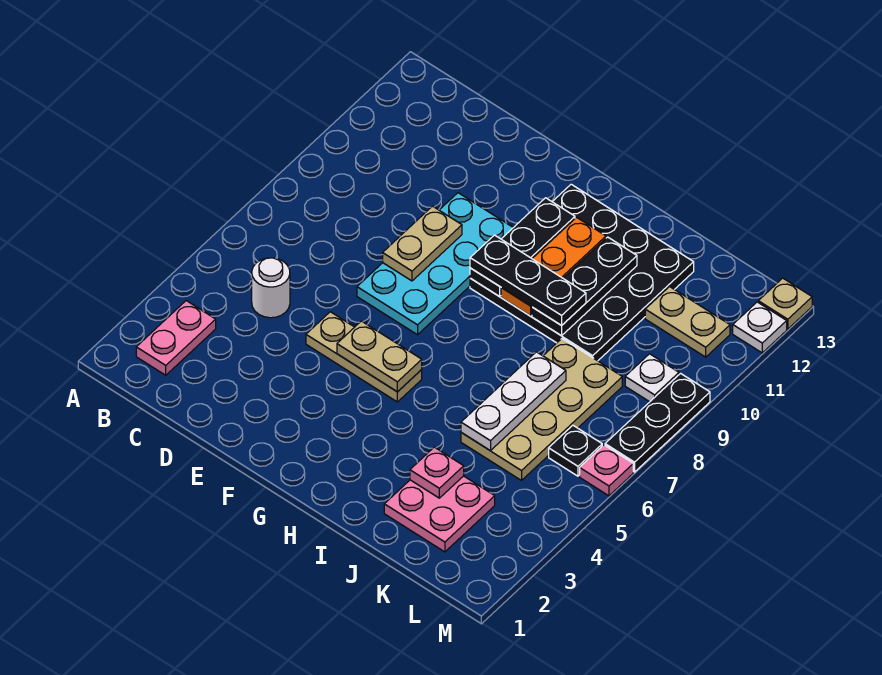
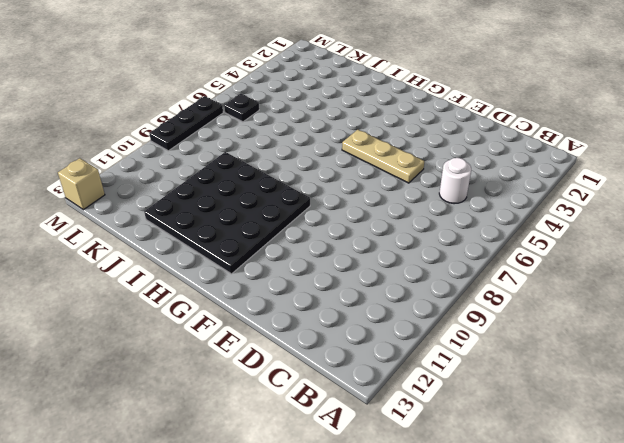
tan brick M13 level 1 -> tan plate M13 level 1
none -> pink plate B2:B3 level 1
none -> cyan plate E7:F10 level 1
none -> pink plate J2:K3 level 1

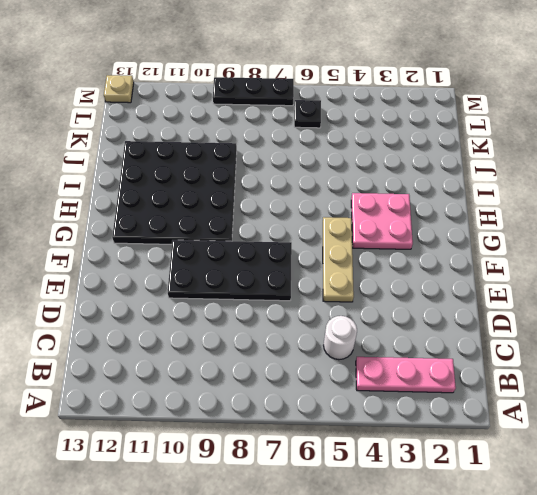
pink plate B2:B4 level 1 -> pink plate B2:B3 level 1
black plate E7:F10 level 1 -> cyan plate E7:F10 level 1
pink plate G3:H4 level 1 -> pink plate J2:K3 level 1
none -> tan plate J5:K8 level 1
none -> tan plate K11:L11 level 1
none -> white plate L9 level 1

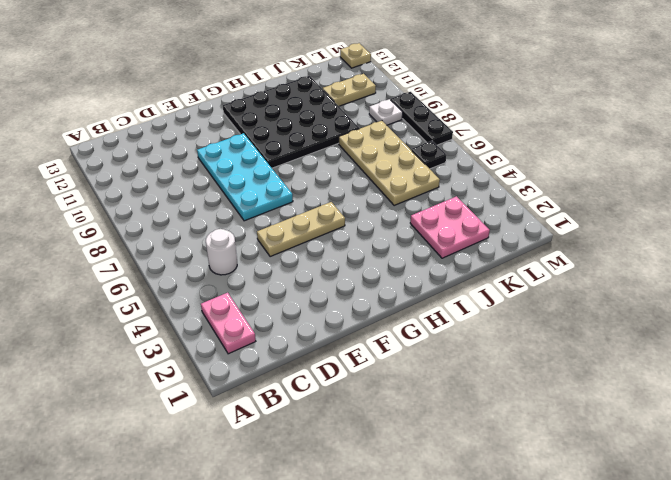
none -> pink plate M6 level 1
none -> white plate M12 level 1
none -> tan plate E8:E9 level 2

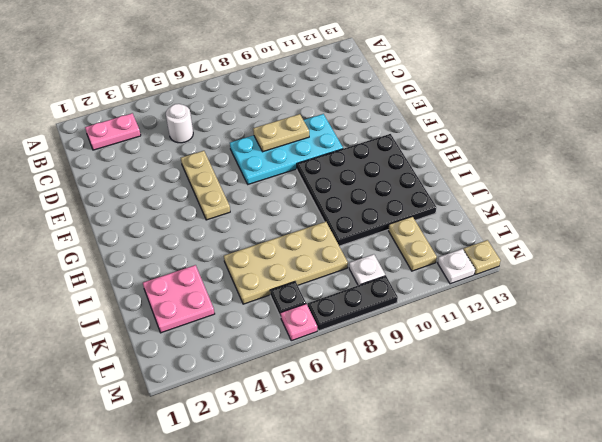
none -> tan plate F5:G5 level 2
none -> black plate G9:G11 level 2
none -> orange plate H9:H11 level 2

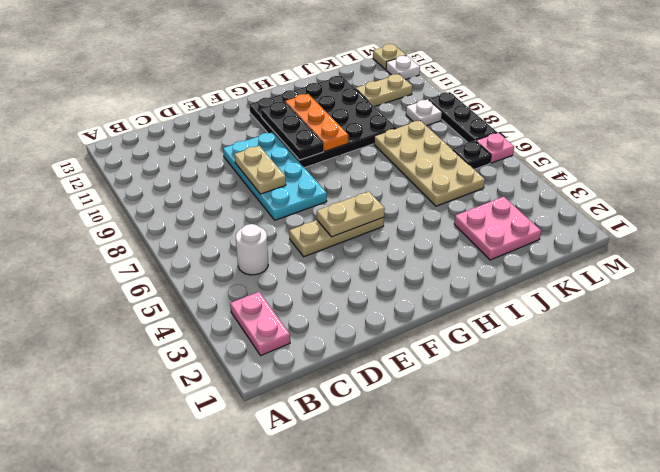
none -> black plate I9:I11 level 2
none -> pink plate J3 level 2
none -> white plate J5:J7 level 2

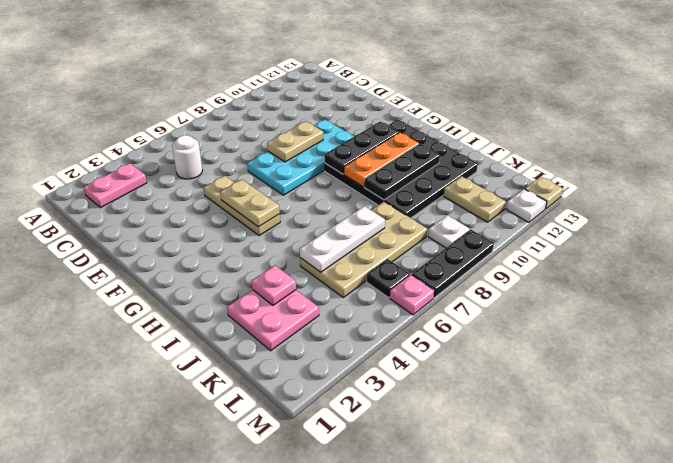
none -> black plate G9:I9 level 3

